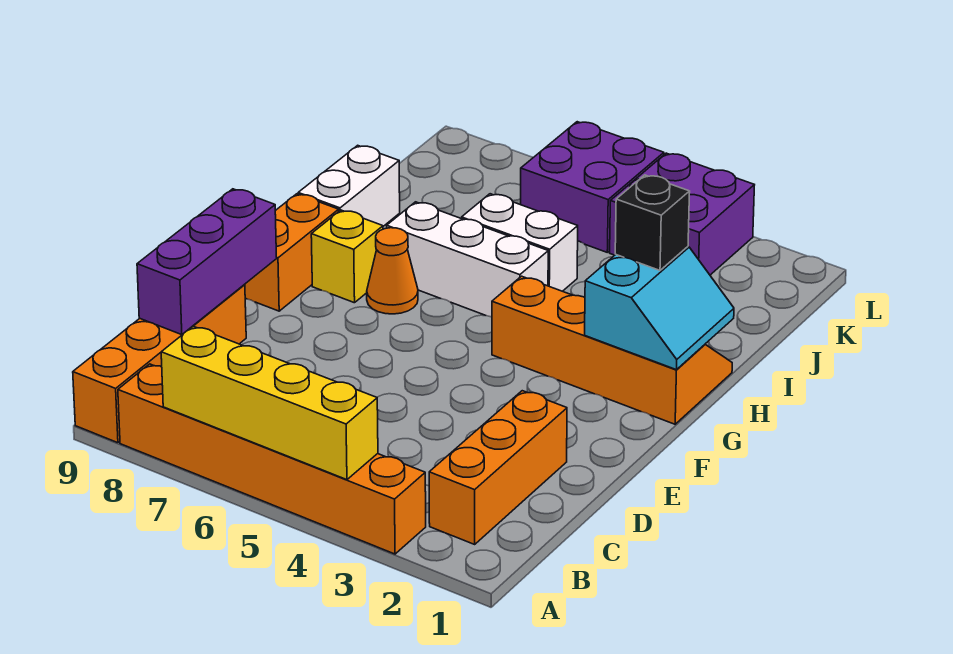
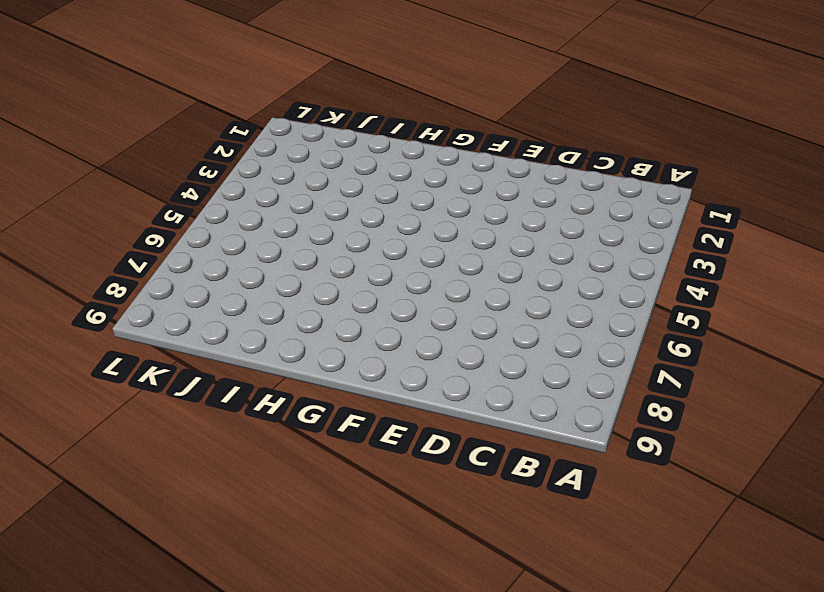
none -> orange brick A3:A8 level 1
none -> orange brick A9:D9 level 1
none -> orange brick B2:D2 level 1

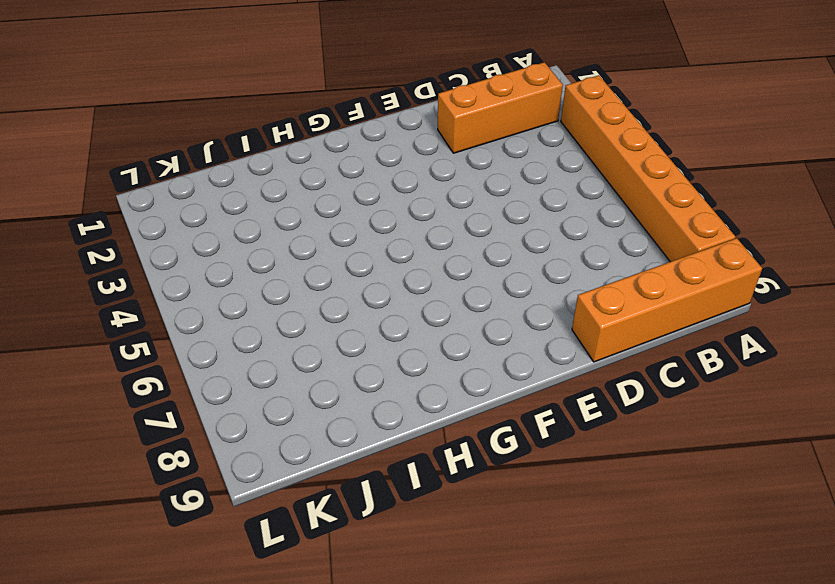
none -> orange brick F9:G9 level 1
none -> orange slope G1:H4 level 1 top G
none -> orange cone G7 level 1

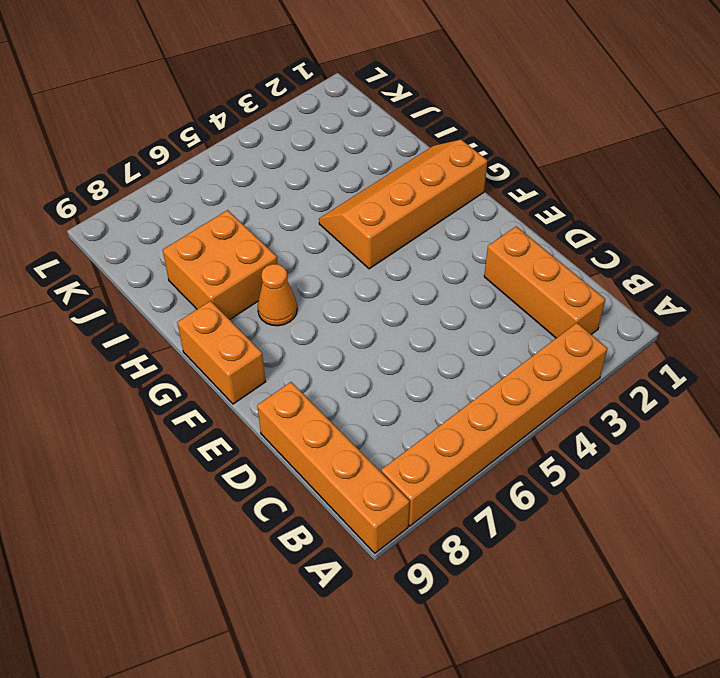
orange brick H7:I8 level 1 -> white brick H5:H7 level 1
none -> yellow brick G8 level 1
none -> white brick H9:I9 level 1
none -> white brick I5:I6 level 1

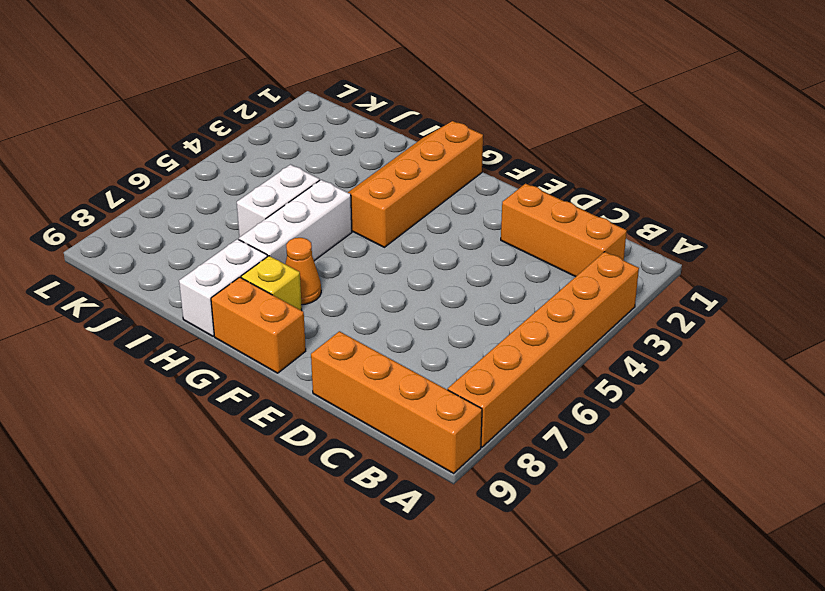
white brick H8:H9 level 1 -> white brick H9:I9 level 1
none -> purple brick K3:L4 level 1
none -> purple brick K5:L6 level 1
none -> yellow brick A4:A7 level 2

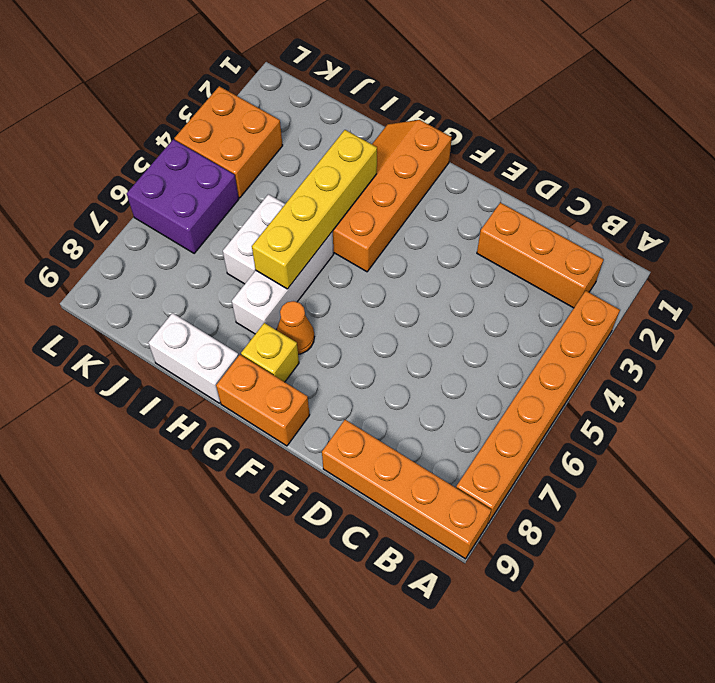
yellow brick H3:H6 level 2 -> yellow brick A4:A7 level 2
orange brick K3:L4 level 1 -> purple brick K3:L4 level 1
none -> purple brick C9:E9 level 2
none -> cyan slope G1:H2 level 2 top 2
none -> black brick H2 level 3

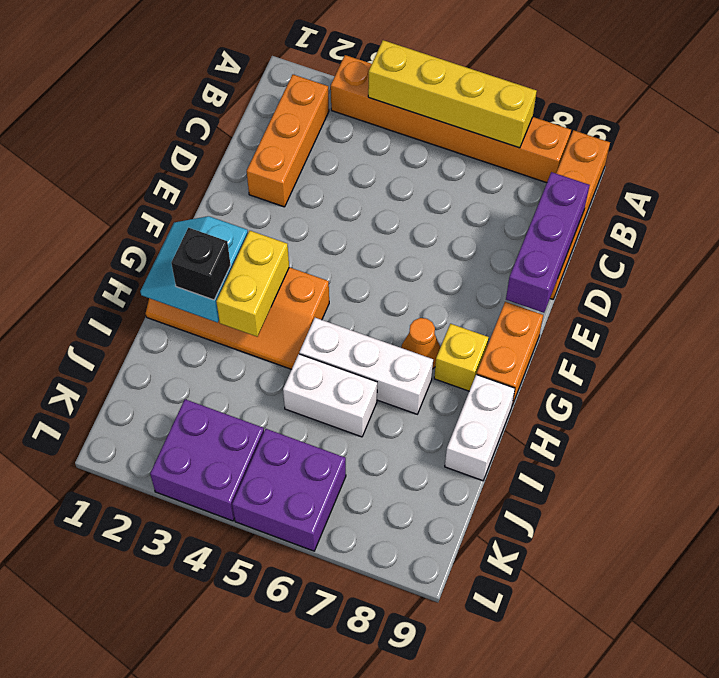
yellow brick G3:H3 level 2 -> none

